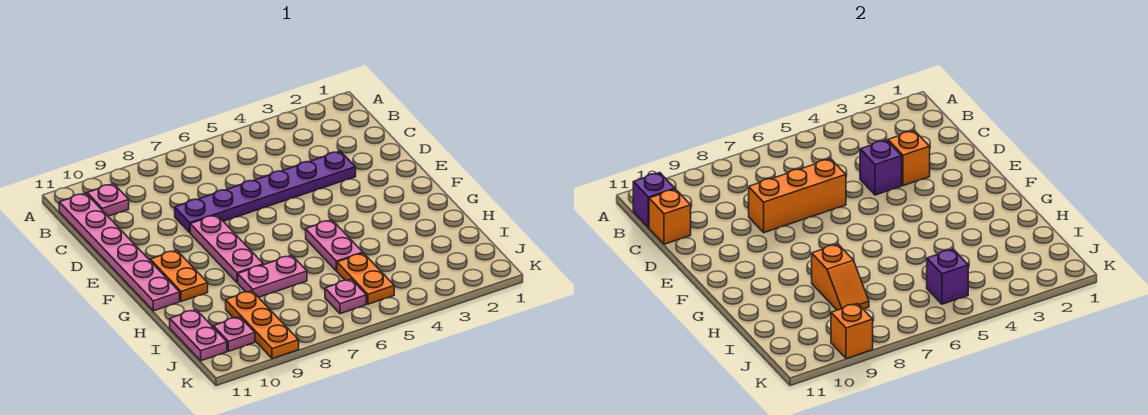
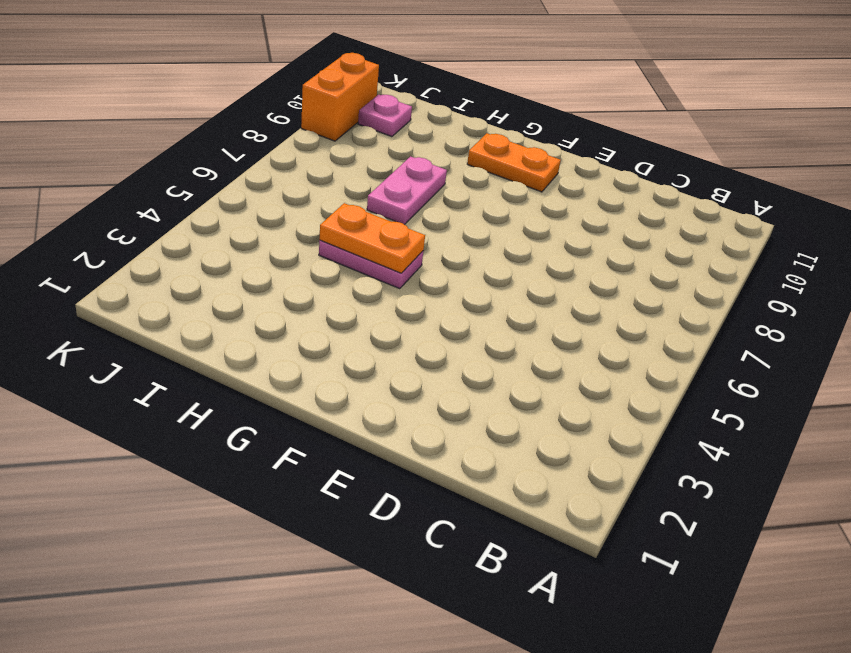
orange plate G5:H5 level 2 -> orange plate I5:J5 level 1
orange brick K9:K10 level 1 -> orange plate I9:K9 level 1
none -> pink plate B10 level 1
none -> pink plate B11:G11 level 1
none -> purple plate D3:D8 level 1

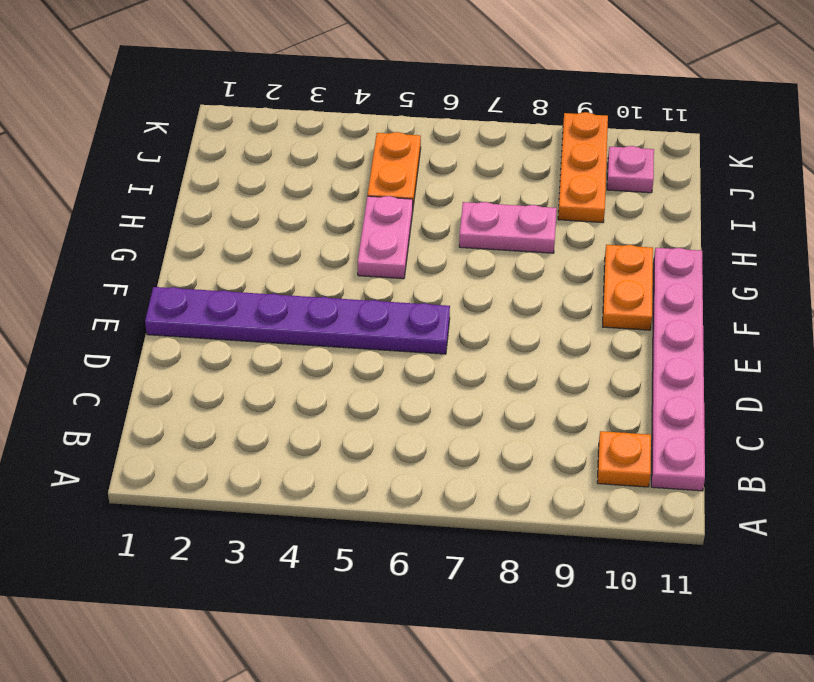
orange plate B10 level 1 -> pink plate B10 level 1
purple plate E1:E6 level 1 -> purple plate D3:D8 level 1
none -> pink plate E8:G8 level 1
none -> pink plate I11:J11 level 1
none -> pink plate J6 level 1

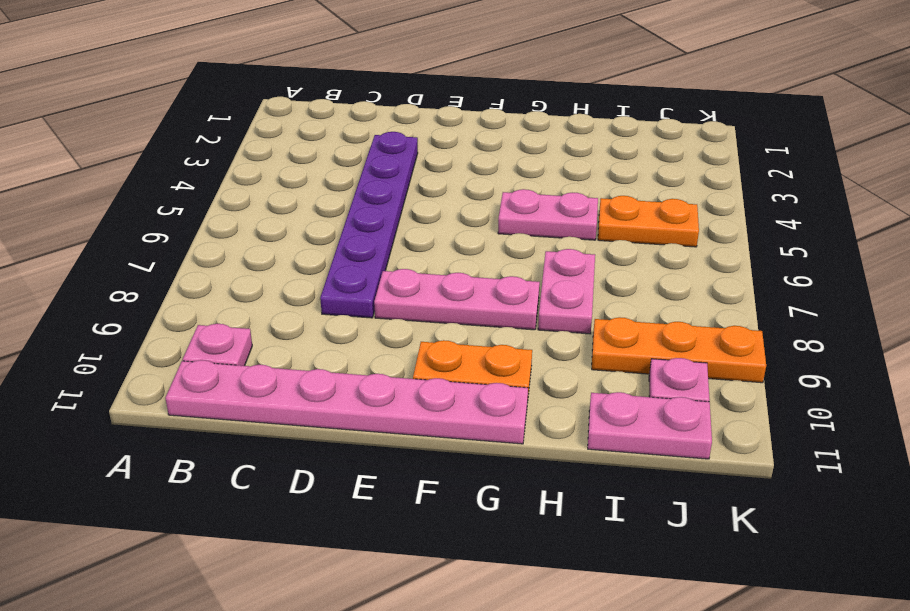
none -> pink plate J6 level 1
none -> purple brick B11 level 2
none -> orange brick C11 level 2

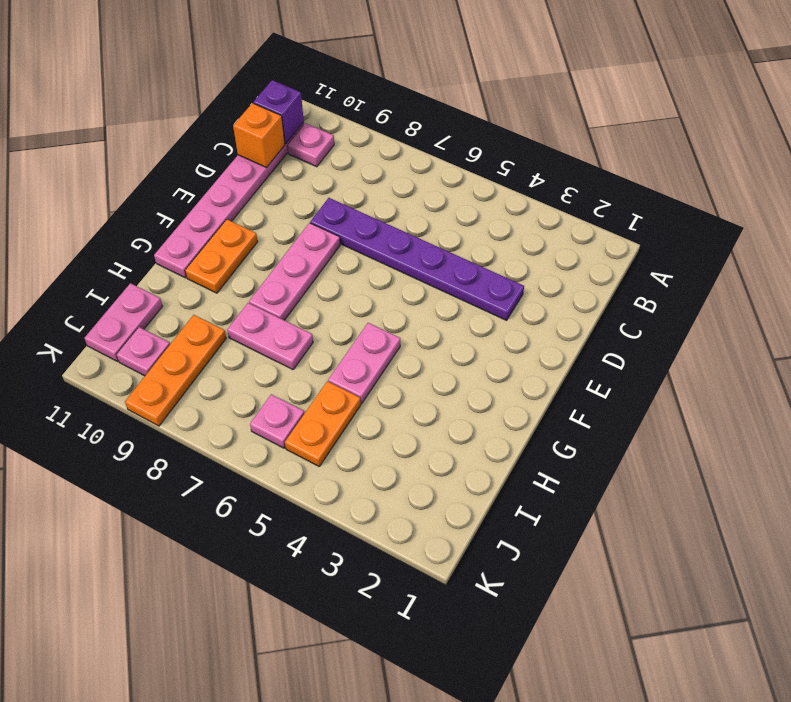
none -> orange brick D3 level 2
none -> purple brick D4 level 2
none -> orange brick D6:D8 level 2

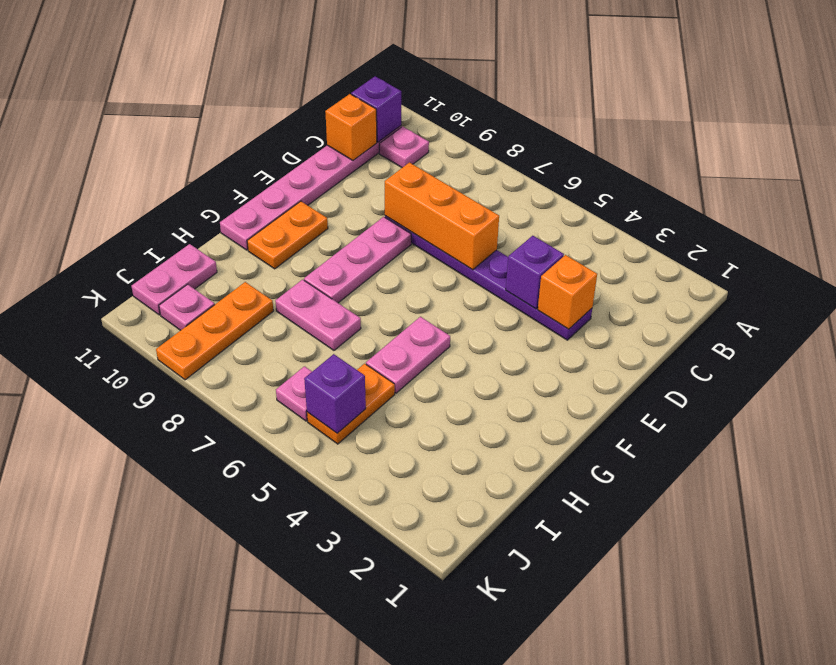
none -> orange slope H8:I8 level 2 top H
none -> orange brick K9 level 2

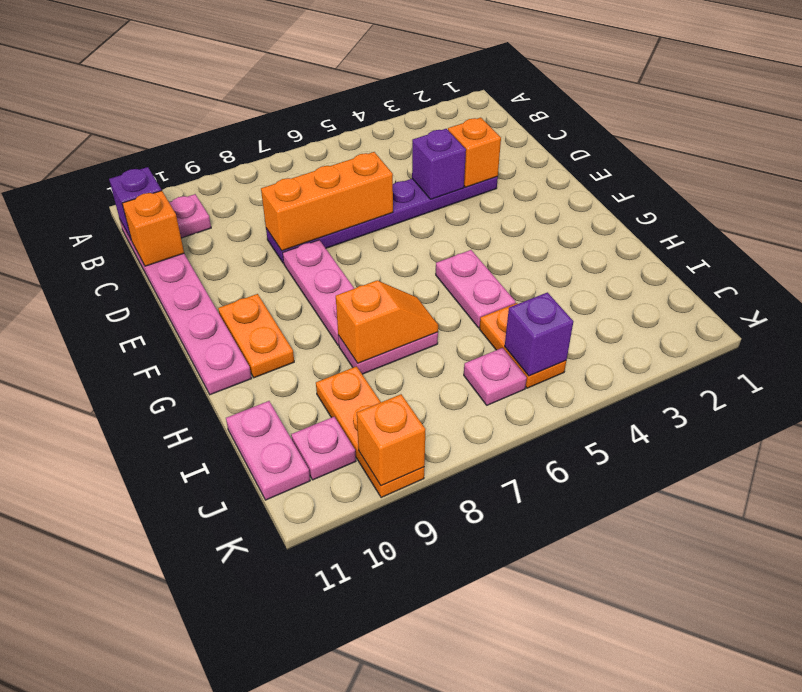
orange slope H7:H8 level 2 top 8 -> orange slope H8:I8 level 2 top H

